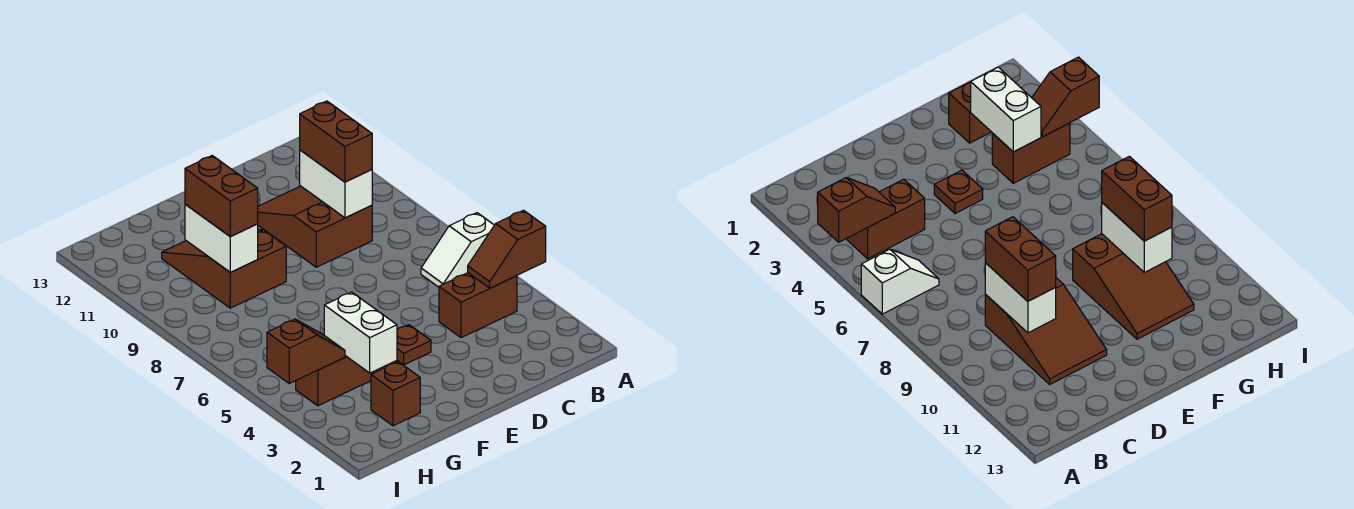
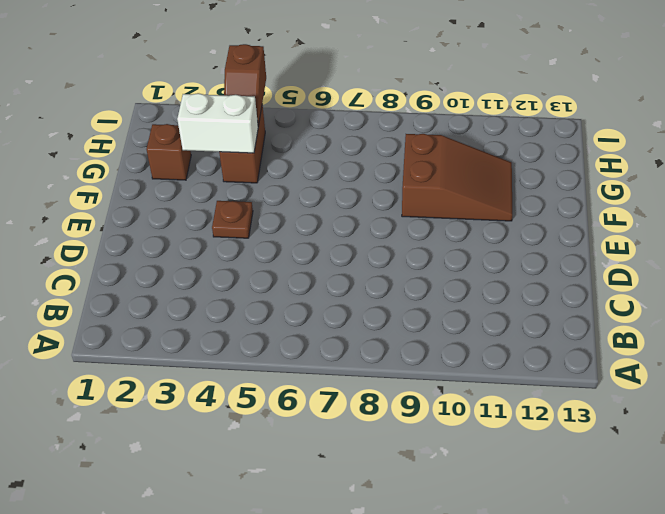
none -> white slope A6:B6 level 1 top A
none -> brown brick B4:C4 level 1
none -> brown slope C9:D11 level 1 top 9

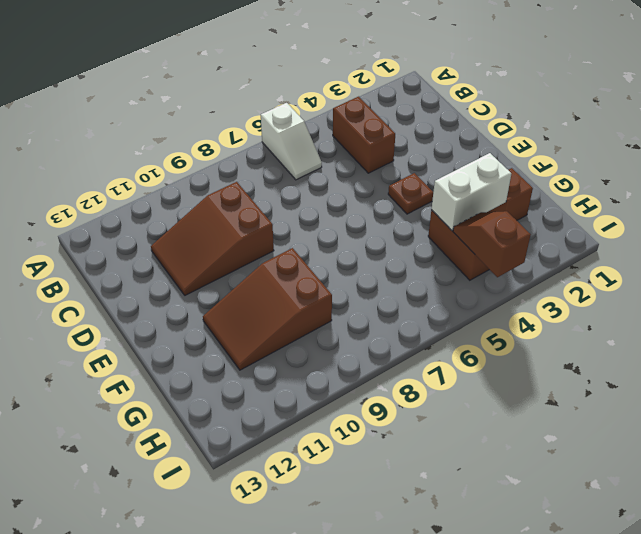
none -> brown slope A4:B4 level 2 top A
none -> white brick C9:C10 level 2
none -> white brick G9:G10 level 2

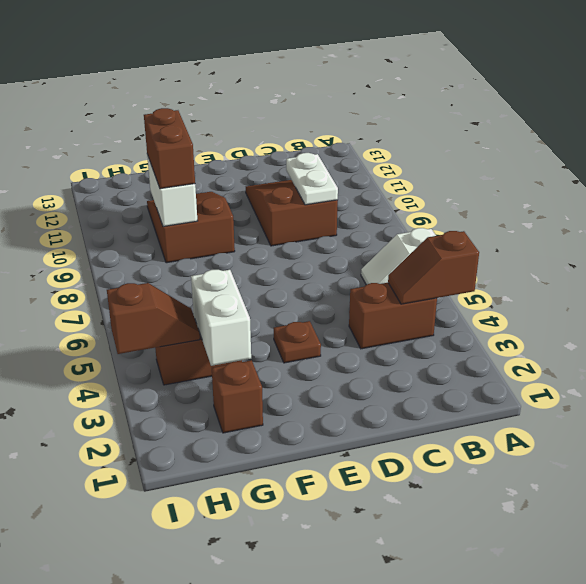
white plate C9:C10 level 2 -> white brick C9:C10 level 2
none -> brown brick C9:C10 level 3

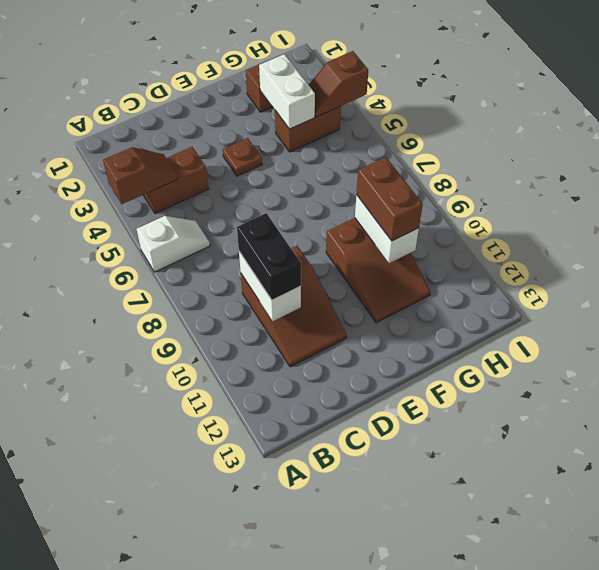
black brick C9:C10 level 3 -> brown brick C9:C10 level 3

